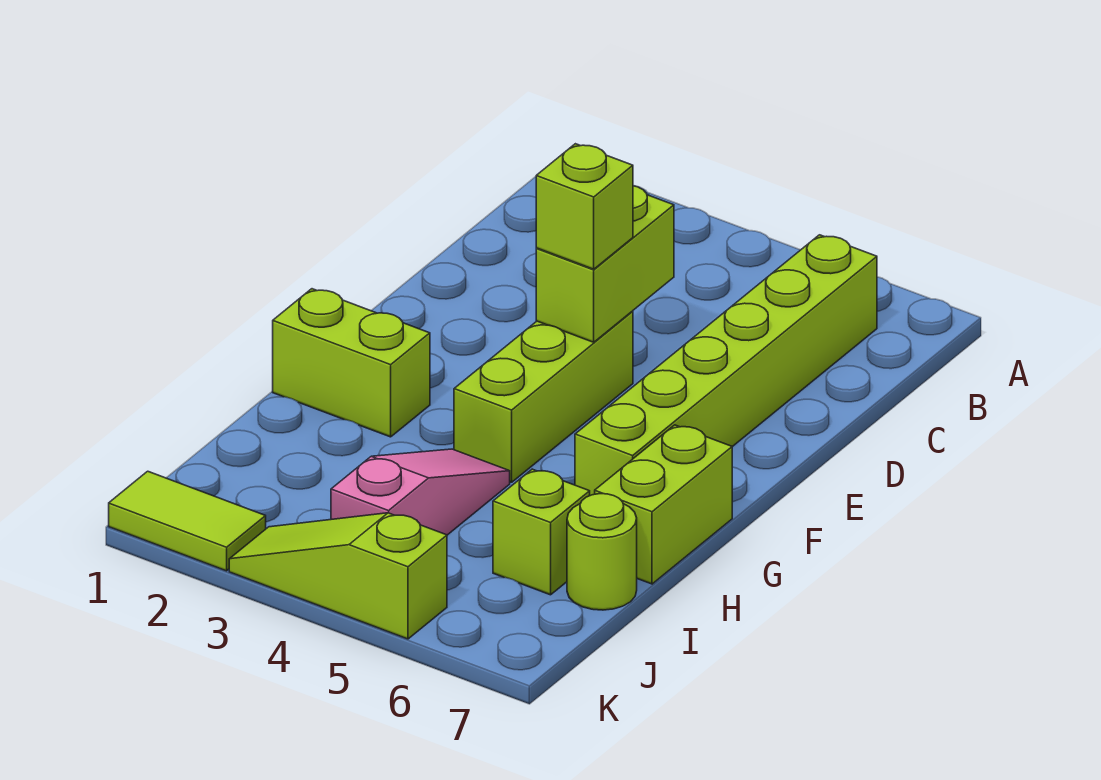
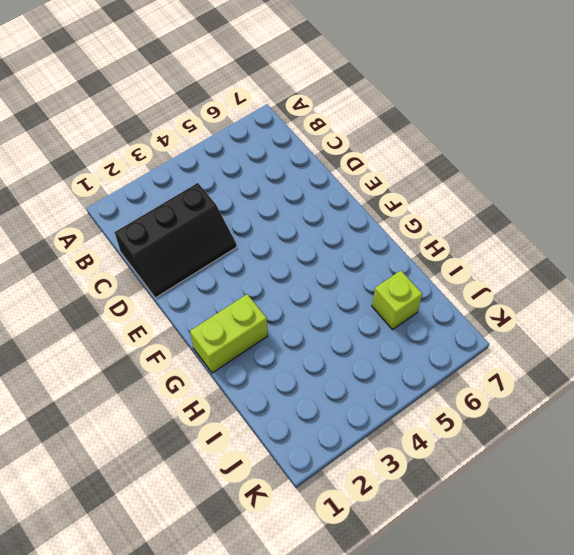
black slope C1:D3 level 1 top C -> none
none -> lime brick B6:G6 level 1
none -> lime brick E4:G4 level 1

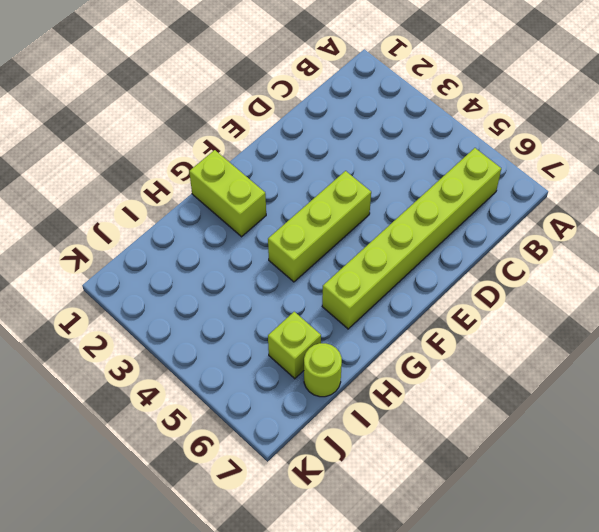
none -> lime brick G7:H7 level 1
none -> pink slope H4:J4 level 1 top J

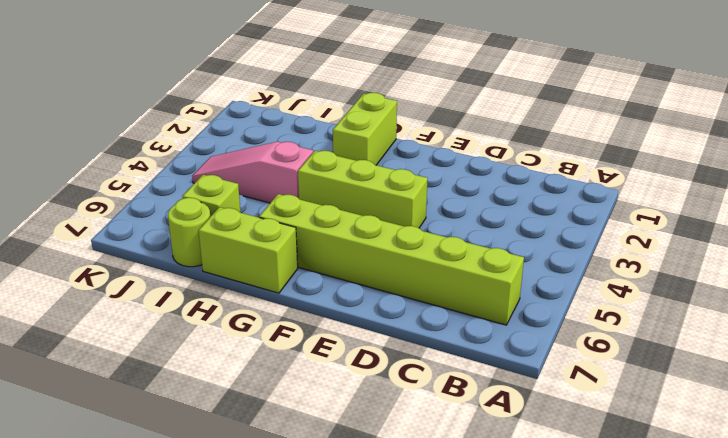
pink slope H4:J4 level 1 top H -> pink slope H4:J4 level 1 top J
none -> lime tile K1:K2 level 1
none -> lime slope K3:K5 level 1 top 5

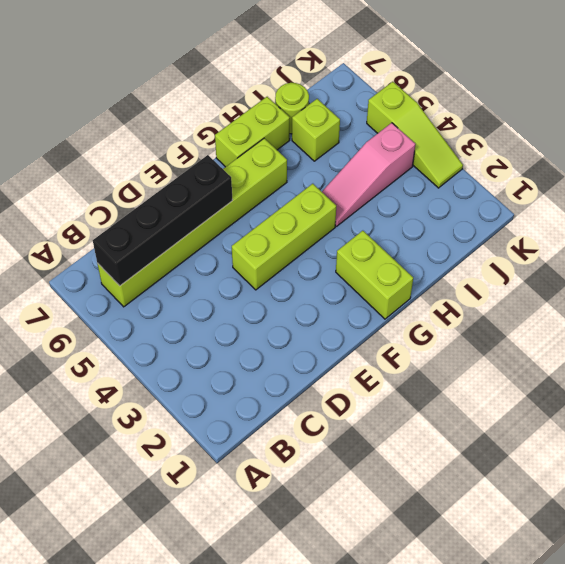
black brick B6:E6 level 2 -> none
none -> lime tile K1:K2 level 1
none -> lime brick D4:E4 level 2

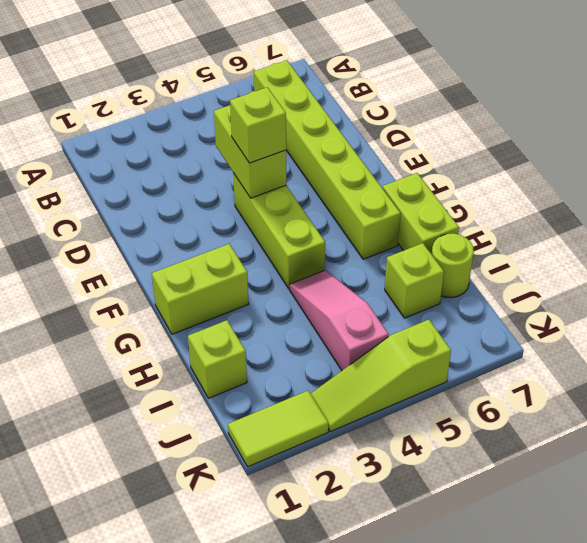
lime brick I1 level 1 -> none

